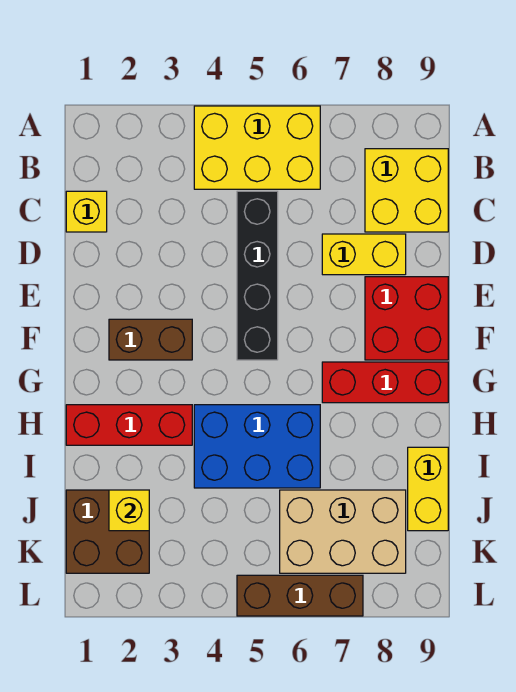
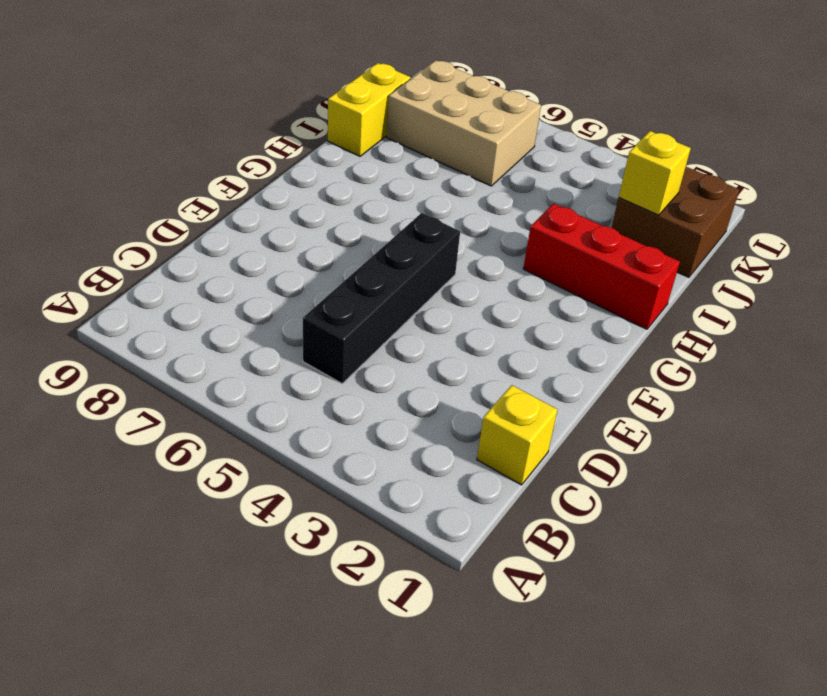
none -> yellow brick A4:B6 level 1
none -> yellow brick B8:C9 level 1
none -> yellow brick D7:D8 level 1

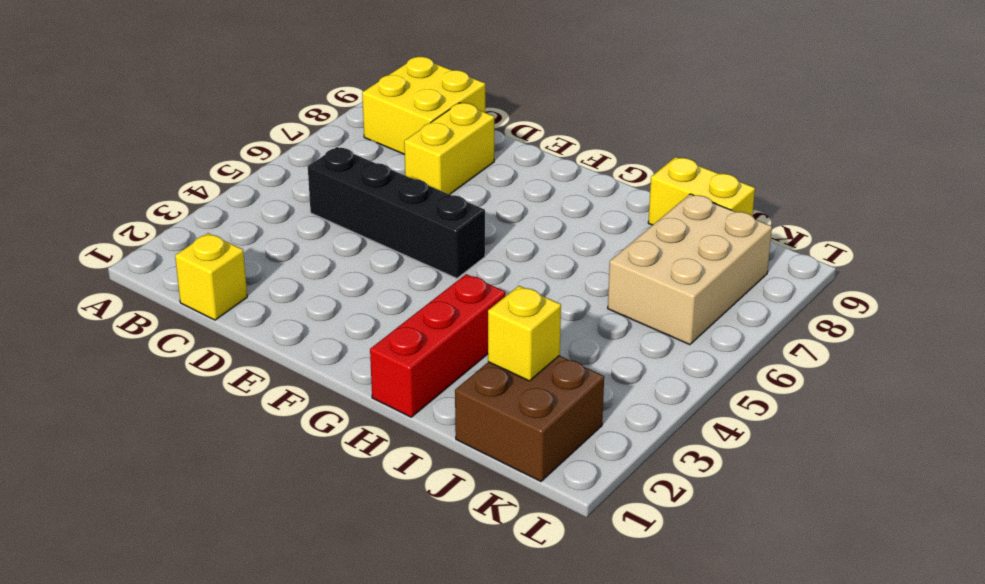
none -> yellow brick A4:B6 level 1
none -> red brick E8:F9 level 1
none -> brown brick F2:F3 level 1

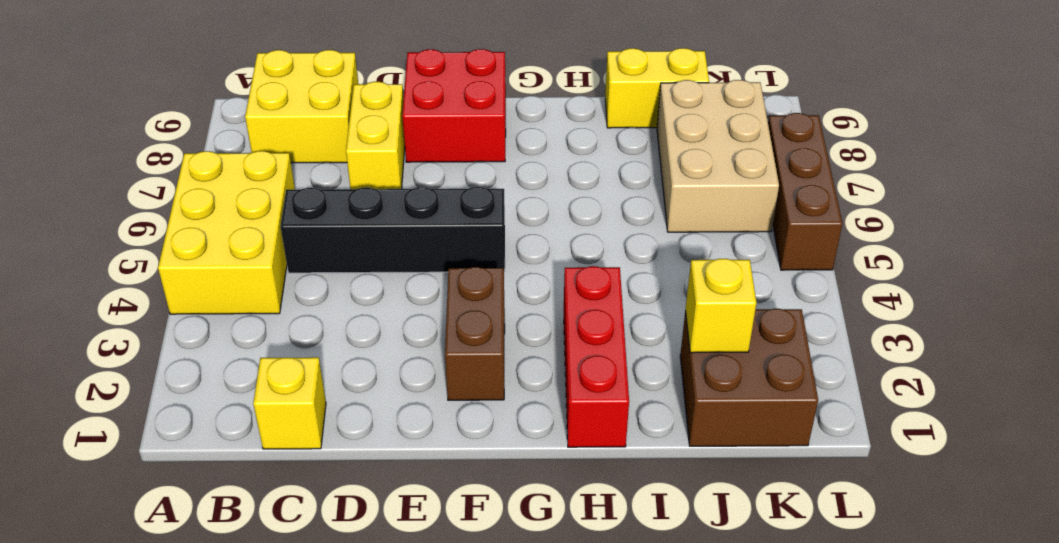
none -> red brick G7:G9 level 1
none -> blue brick H4:I6 level 1

